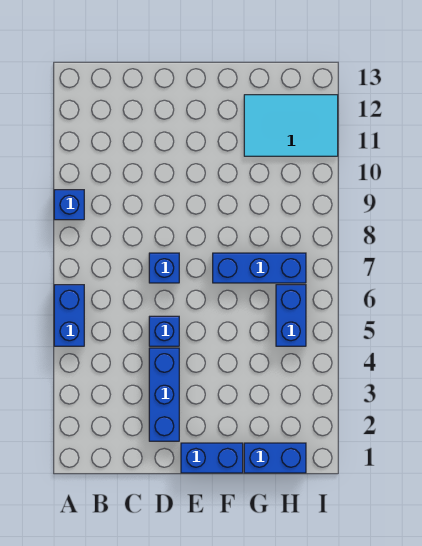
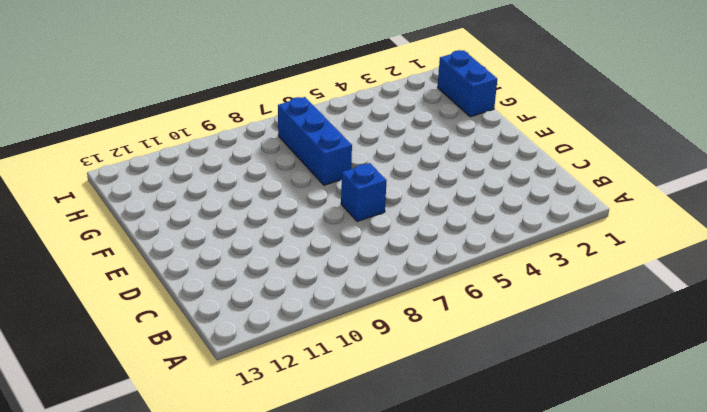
none -> blue brick A5:A6 level 1
none -> blue brick A9 level 1

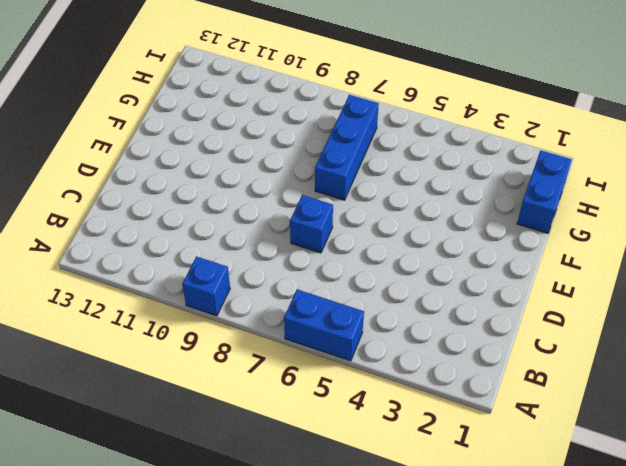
none -> blue brick D2:D4 level 1
none -> blue brick D5 level 1

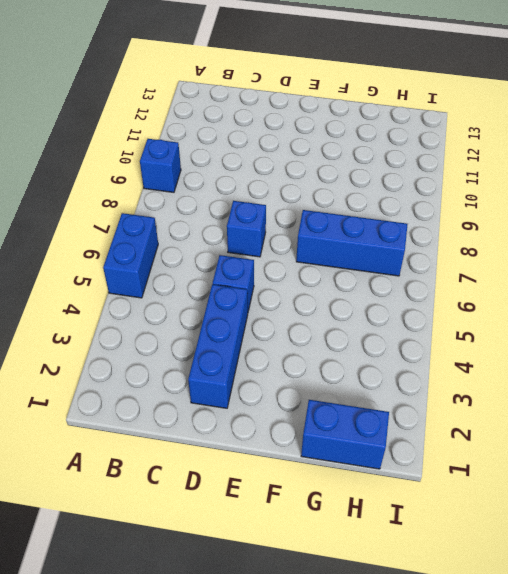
none -> blue brick E1:F1 level 1
none -> cyan tile G11:I12 level 1

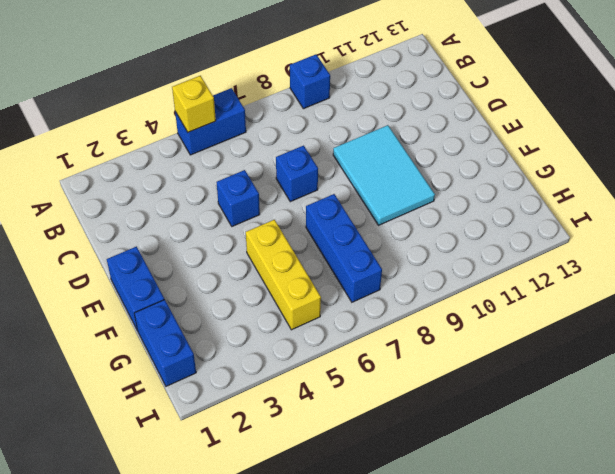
yellow brick A5 level 2 -> none
cyan tile D9:F10 level 1 -> cyan tile G11:I12 level 1
yellow brick F5:H5 level 1 -> blue brick H5:H6 level 1
none -> blue brick D2:D4 level 1

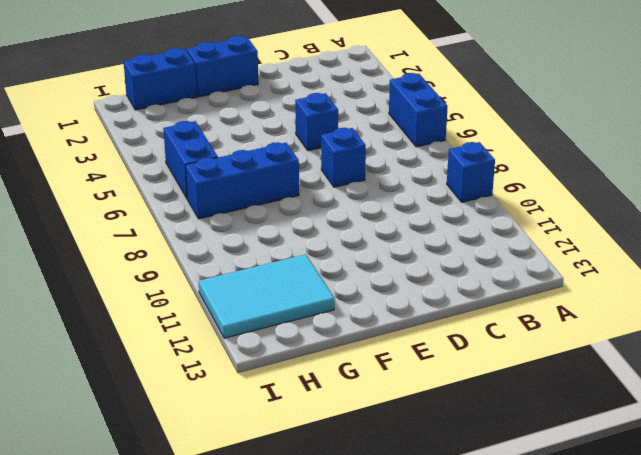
none -> blue brick D2:D4 level 1

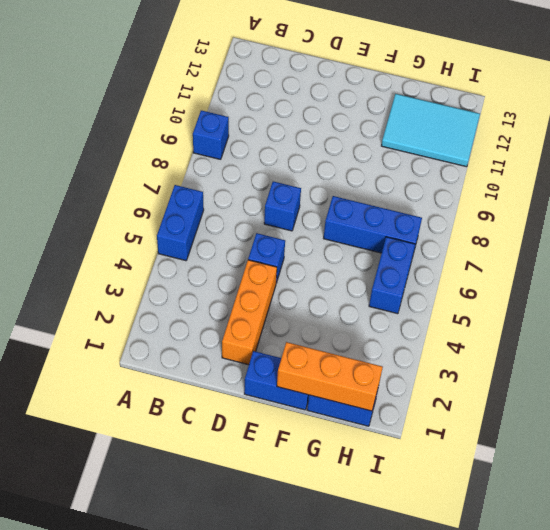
orange brick D2:D4 level 1 -> blue brick D2:D4 level 1
orange brick F1:H1 level 2 -> none

